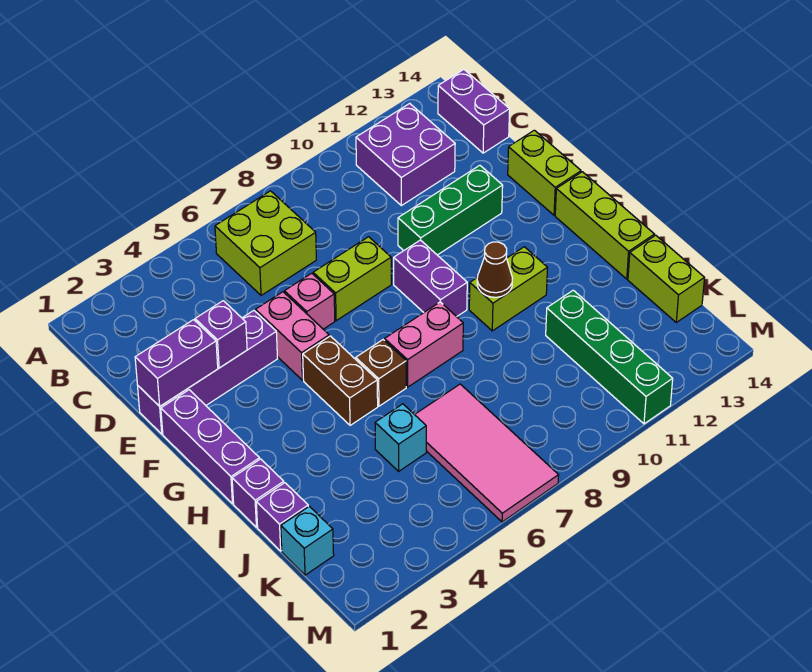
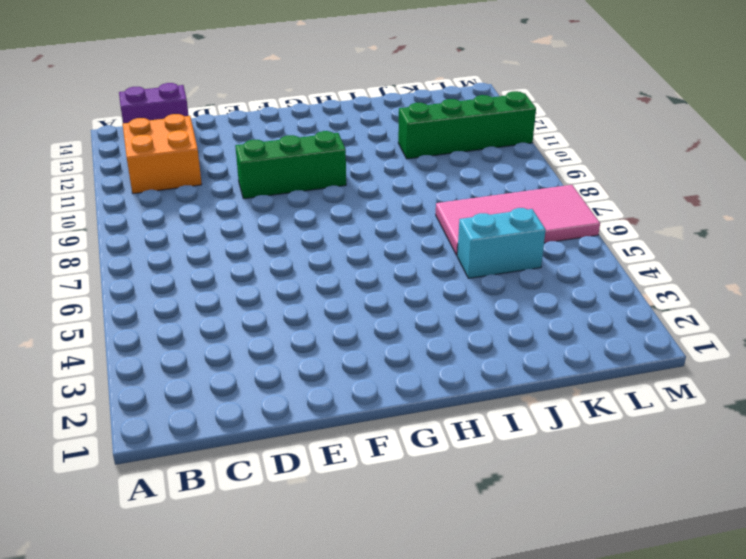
orange brick B11:C12 level 1 -> purple brick B11:C12 level 1
green brick E10:G10 level 1 -> green brick E10:E12 level 1
cyan brick J5:K5 level 1 -> cyan brick J5 level 1
none -> lime brick B6:C7 level 1
none -> purple brick E1:E4 level 1
none -> pink brick E5:F5 level 1

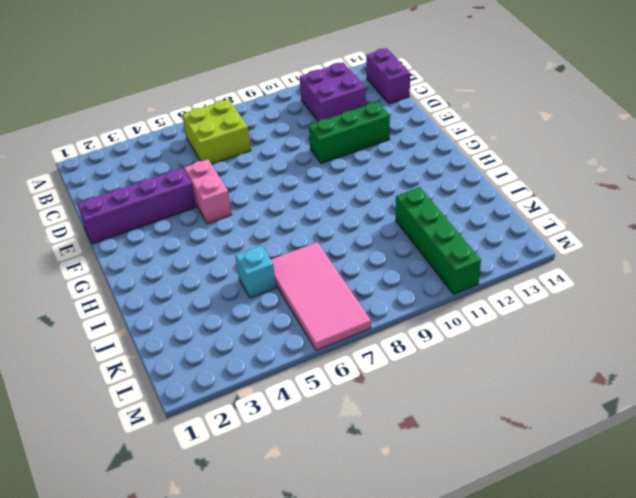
none -> pink brick E6 level 1
none -> lime brick E7:E8 level 1
none -> lime brick E14:F14 level 1

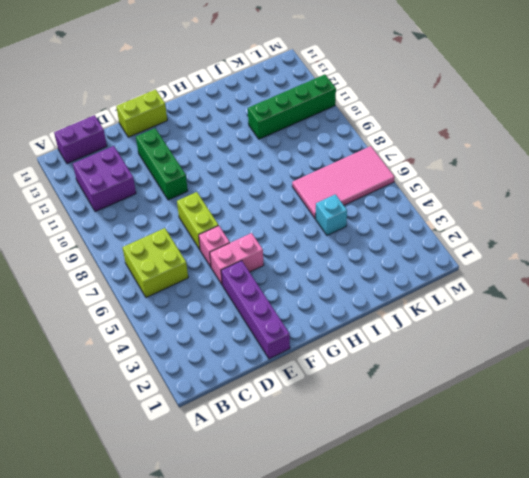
none -> purple brick F1:H1 level 1
none -> purple brick F9:G9 level 1
none -> brown brick G5:H5 level 1

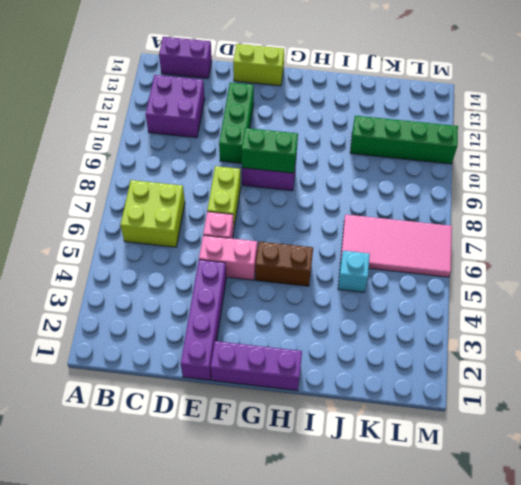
green brick F9:G9 level 2 -> none
none -> lime brick G14:I14 level 1
none -> brown brick H6 level 1
none -> pink brick H7:H8 level 1

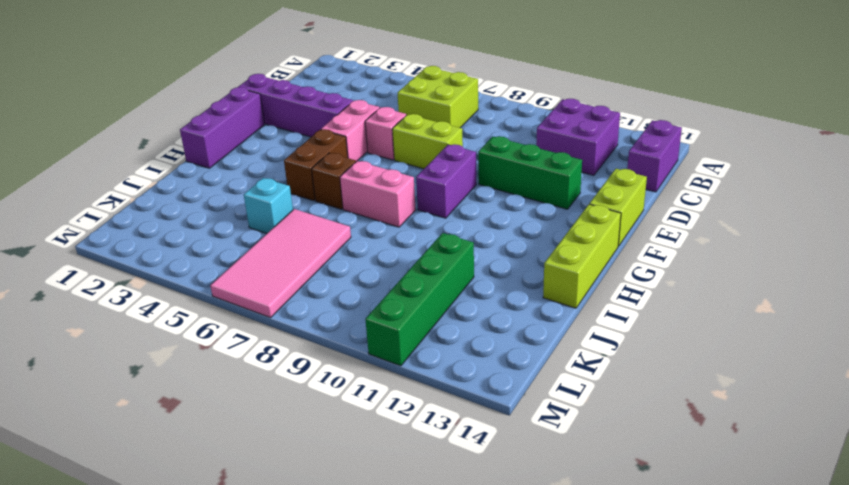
none -> lime brick H10:H11 level 1
none -> purple brick I1 level 1
none -> purple brick J1 level 1

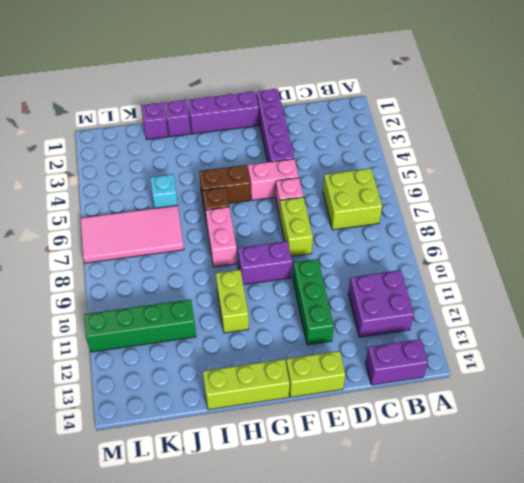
none -> lime brick J14:K14 level 1
none -> cyan brick K1 level 1
none -> purple brick E1:E2 level 2

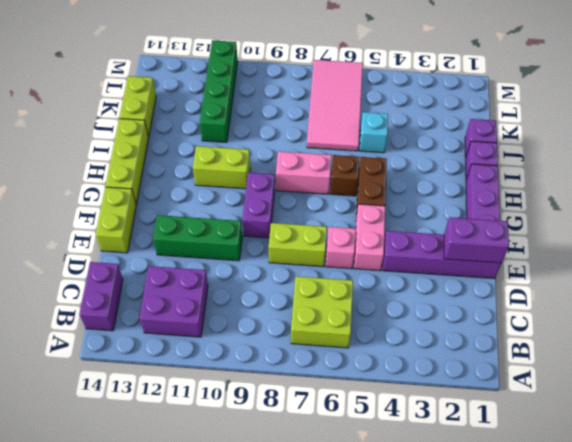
none -> cyan brick K1 level 1
none -> purple brick E3 level 2
none -> brown cone H10 level 2

